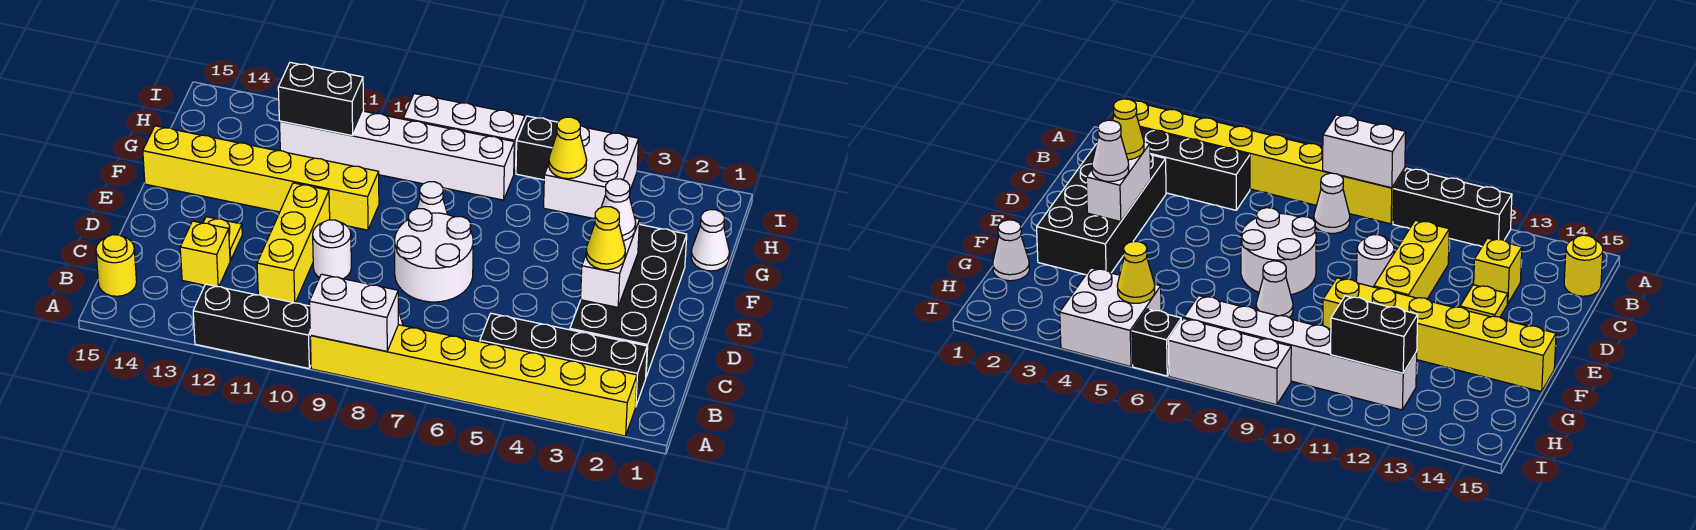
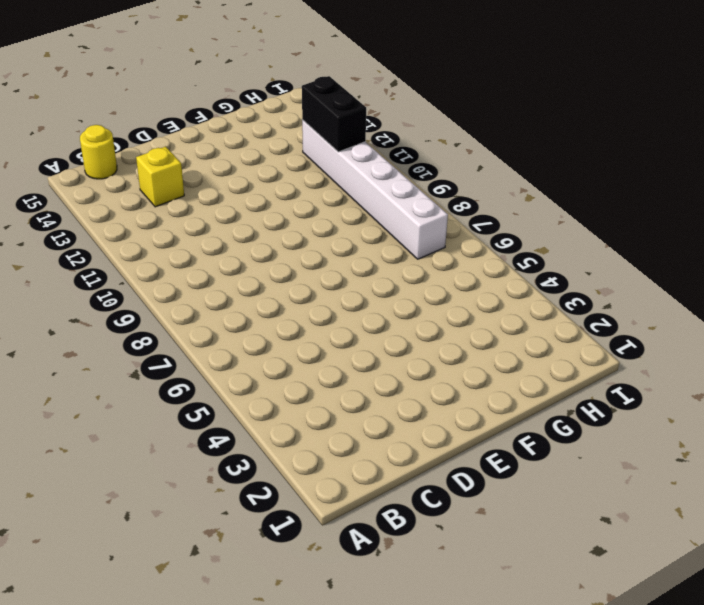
none -> yellow brick A2:A9 level 1
none -> black brick A10:A12 level 1
none -> black brick B2:B5 level 1

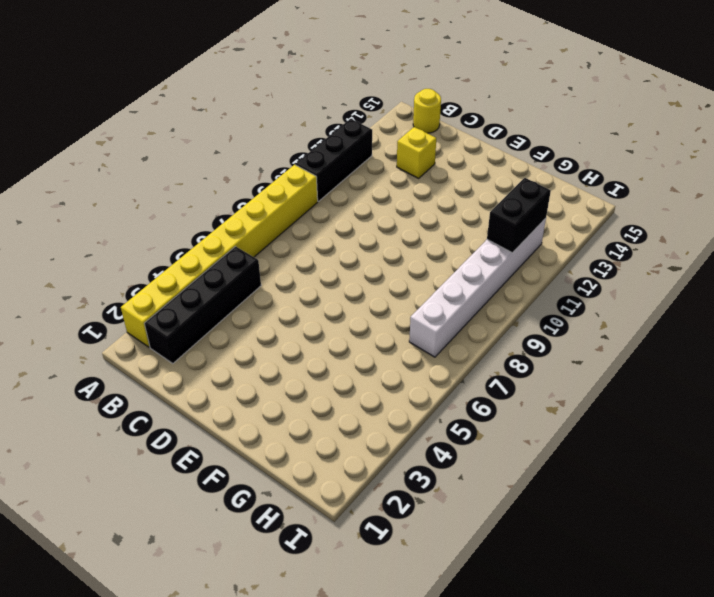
none -> white cone B8 level 1
none -> black brick C2:F3 level 1
none -> yellow brick C11:E11 level 1

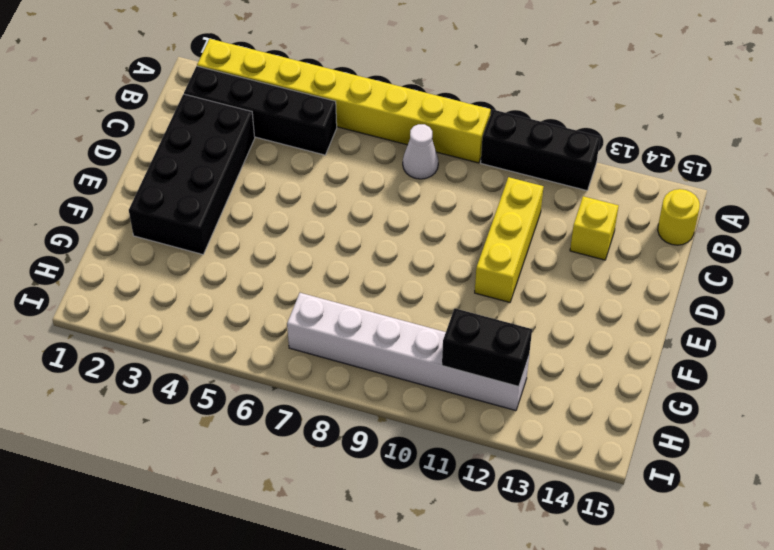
none -> white round brick D7:E8 level 1
none -> white round brick D10 level 1
none -> yellow plate D13 level 1

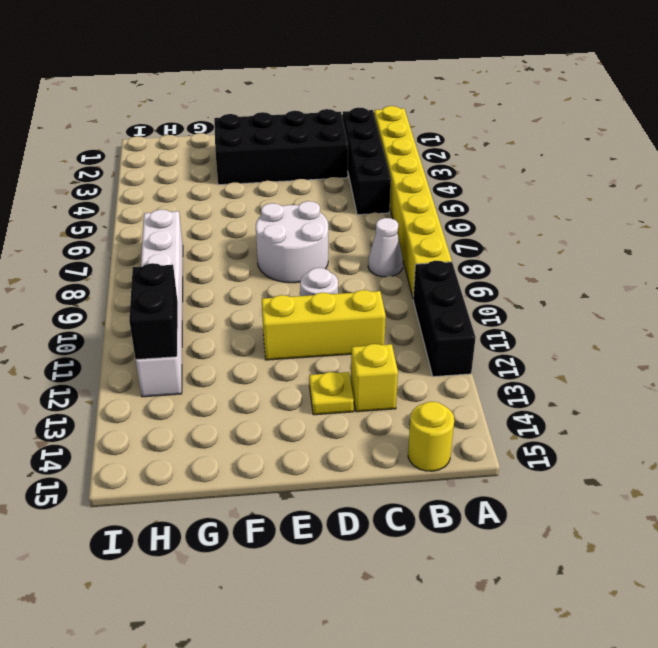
none -> white cone F8 level 1
none -> yellow brick F10:F15 level 1
none -> white cone G1 level 1

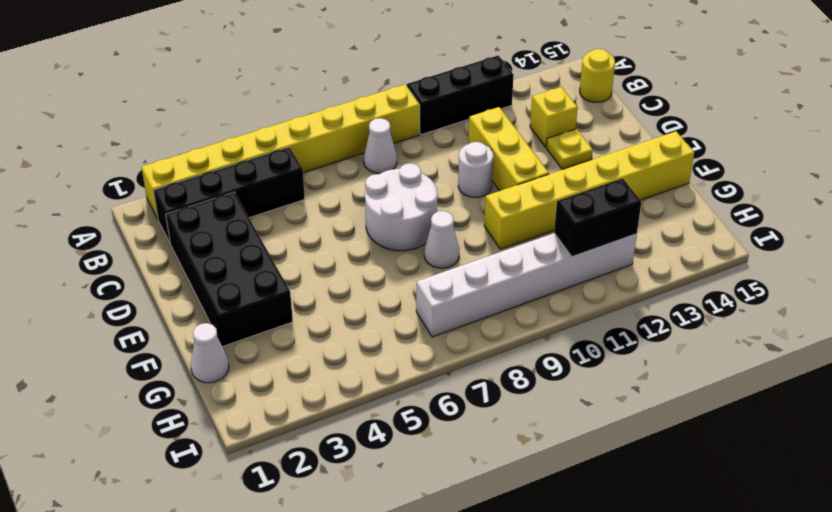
none -> white brick H4:I5 level 1
none -> black brick I6 level 1
none -> white brick I7:I9 level 1

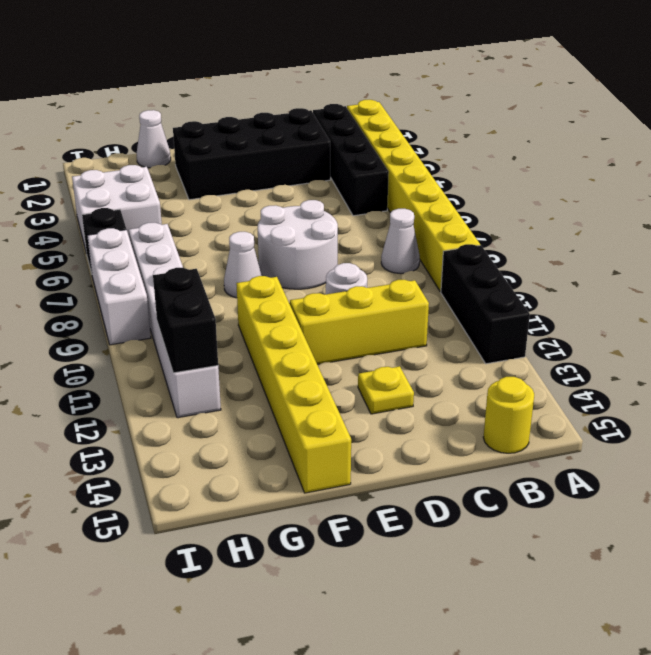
none -> yellow brick C13 level 1
none -> white brick A8:A9 level 2
none -> white brick D3:E3 level 2

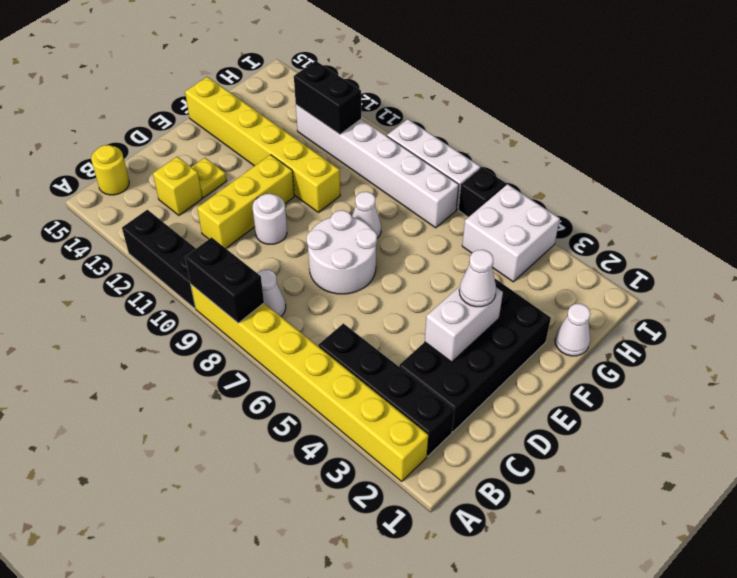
black brick A8:A9 level 2 -> white brick A8:A9 level 2
none -> yellow cone H5 level 2
none -> yellow cone D3 level 3

